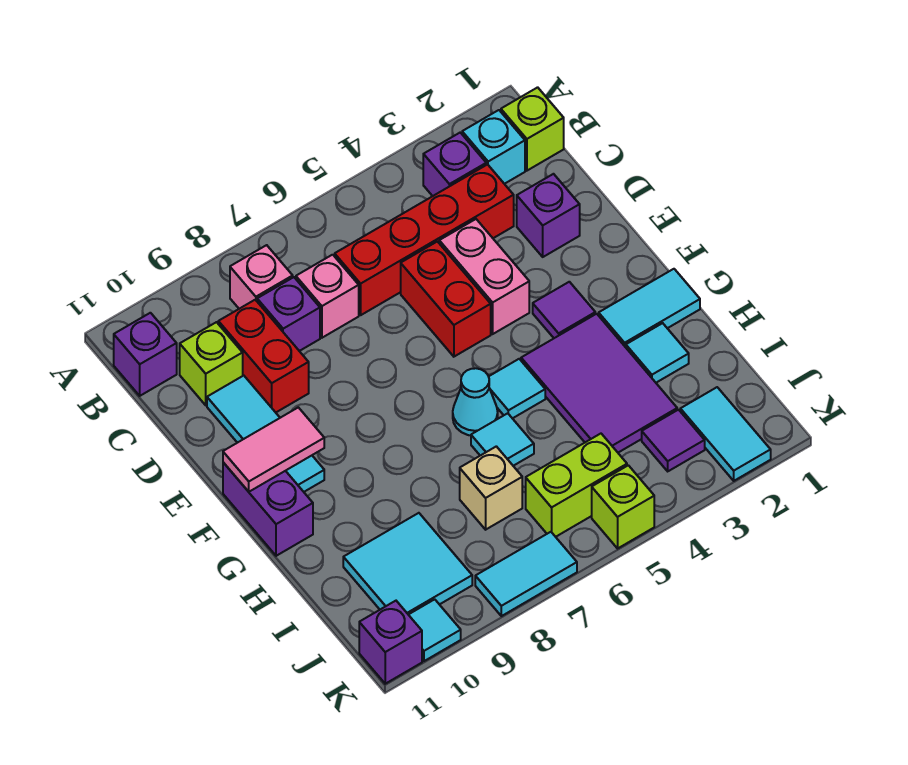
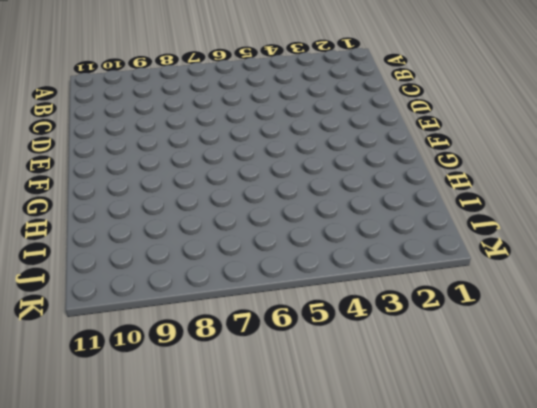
none -> lime brick B1 level 1
none -> cyan brick B2 level 1
none -> purple brick B3 level 1
none -> pink brick B8 level 1

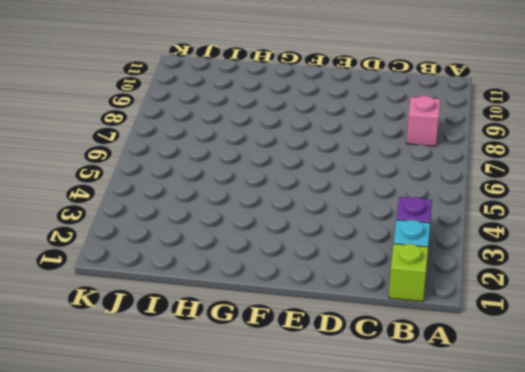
none -> purple brick B11 level 1
none -> red brick C3:C6 level 1
none -> pink brick C7 level 1
none -> purple brick C8 level 1

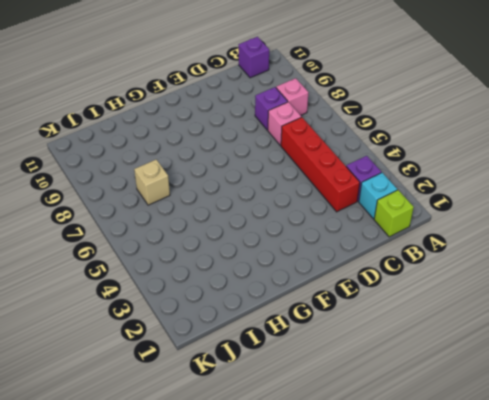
none -> red brick C9:D9 level 1
none -> lime brick C10 level 1
none -> purple brick D2 level 1
none -> pink brick D4:E4 level 1

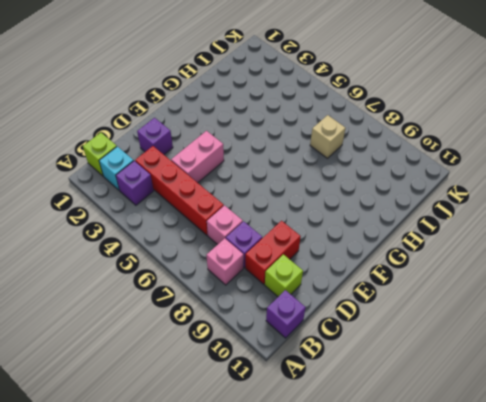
none -> red brick D5:E5 level 1
none -> cyan tile D10:F10 level 1
none -> purple tile F3 level 1
none -> purple brick F11:G11 level 1

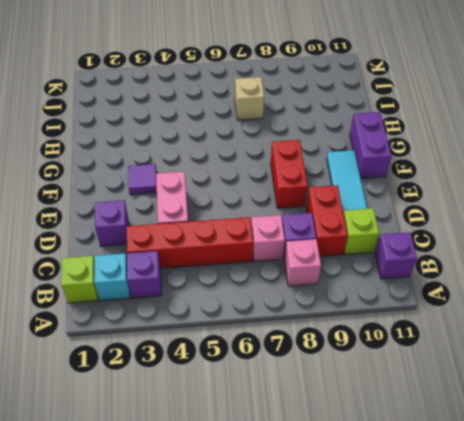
red brick E8:F8 level 1 -> red brick D5:E5 level 1
none -> cyan tile G1:G2 level 1
none -> purple tile G3:I4 level 1
none -> cyan tile G5 level 1
none -> cyan cone G6 level 1

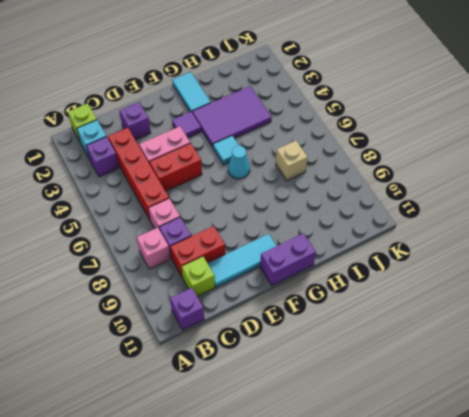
none -> cyan tile H2 level 1
none -> cyan tile H6 level 1
none -> cyan tile I9:J10 level 1
none -> cyan tile J2:K2 level 1

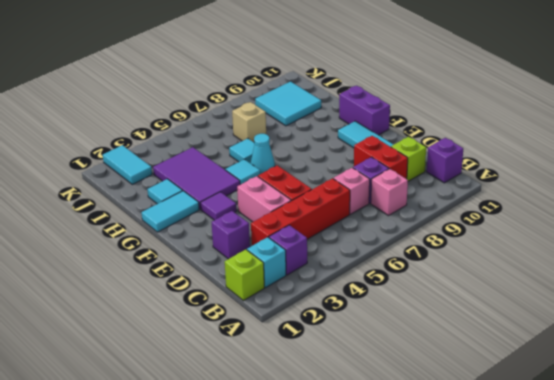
none -> purple tile J3 level 1
none -> lime brick J5:J6 level 1
none -> lime brick K5 level 1
none -> cyan tile K7:K8 level 1

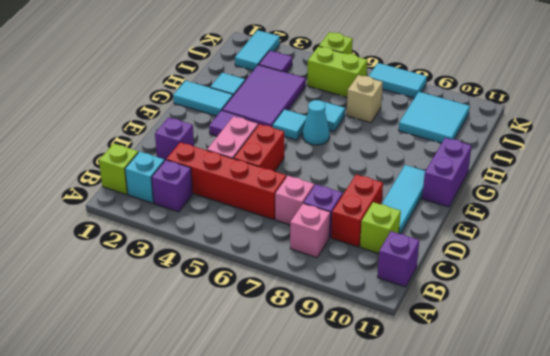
none -> cyan tile K10 level 1
none -> purple brick K11 level 1
none -> pink tile F10:F11 level 2

